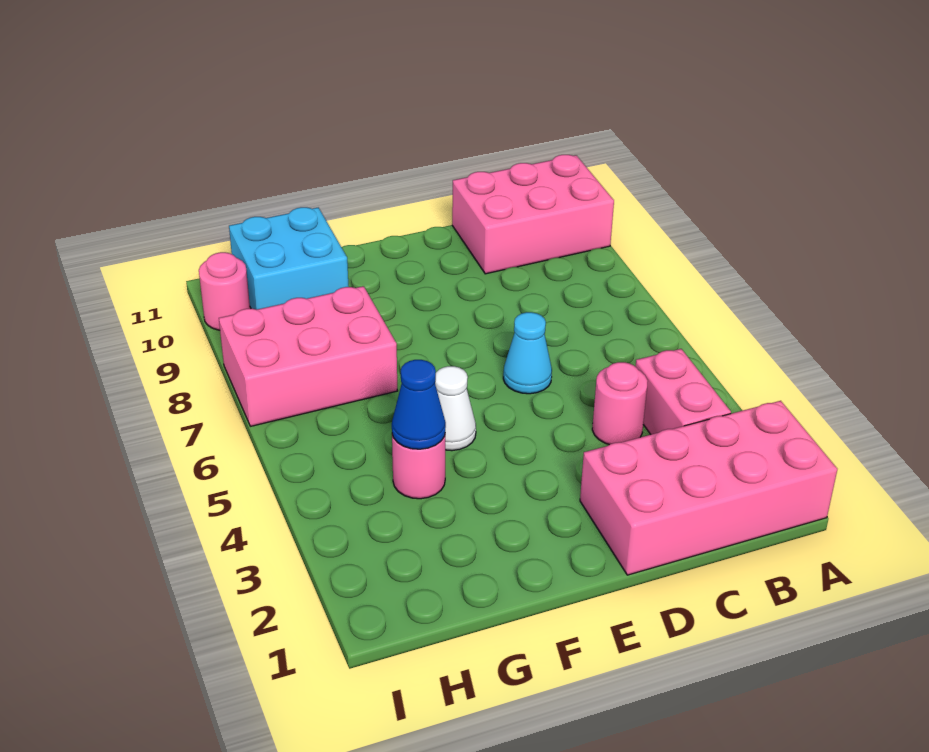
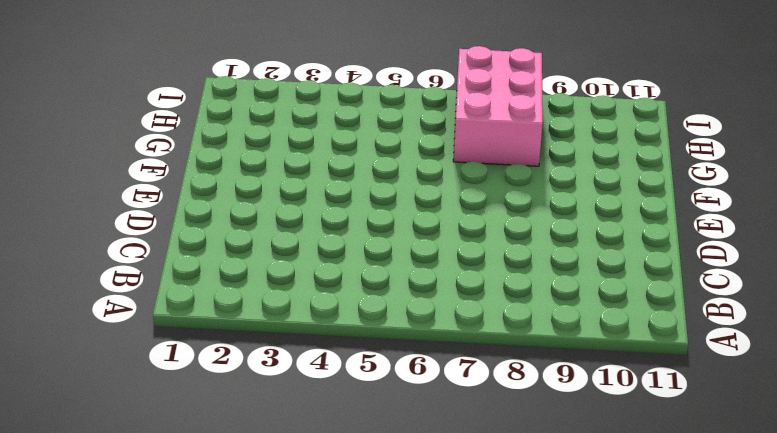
none -> pink brick A1:D2 level 1
none -> pink brick A10:C11 level 1

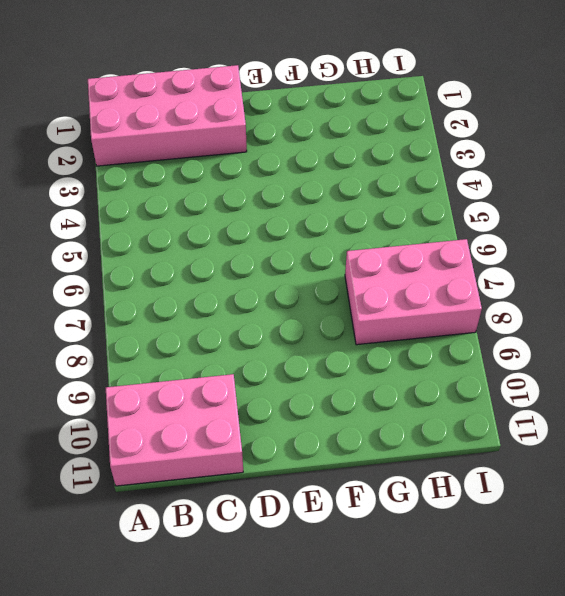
none -> pink brick B3:B4 level 1
none -> pink round brick C4 level 1

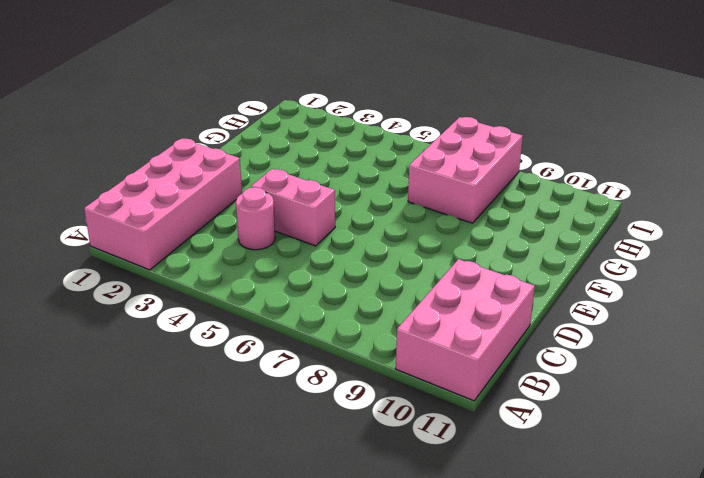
pink brick D4:D5 level 1 -> pink brick B3:B4 level 1
none -> cyan cone D6 level 1
none -> white cone F5 level 1

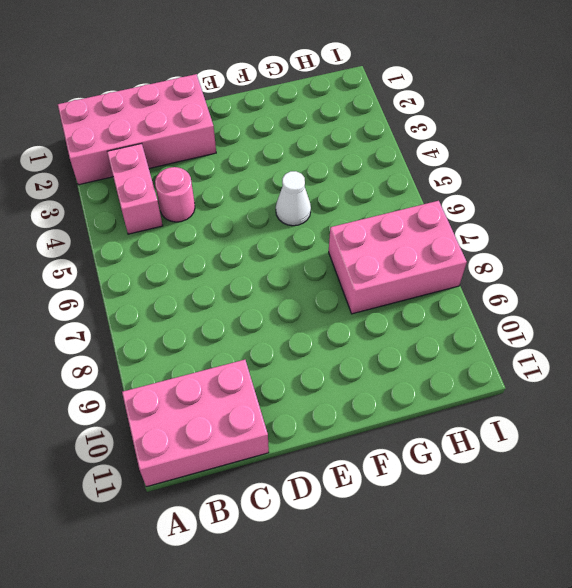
none -> cyan cone D6 level 1
none -> pink round brick G4 level 1

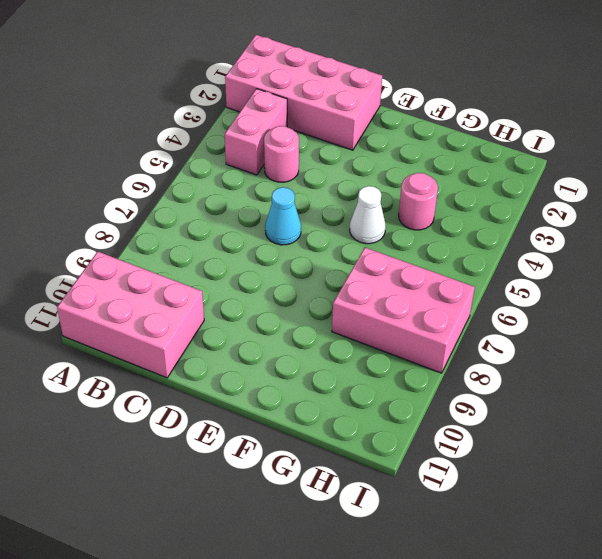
none -> cyan brick G10:H11 level 1
none -> pink round brick I10 level 1

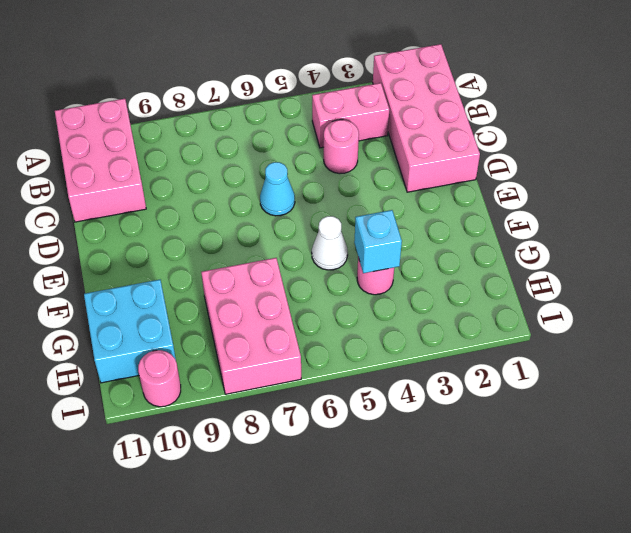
cyan brick G4 level 2 -> blue cone G4 level 2

